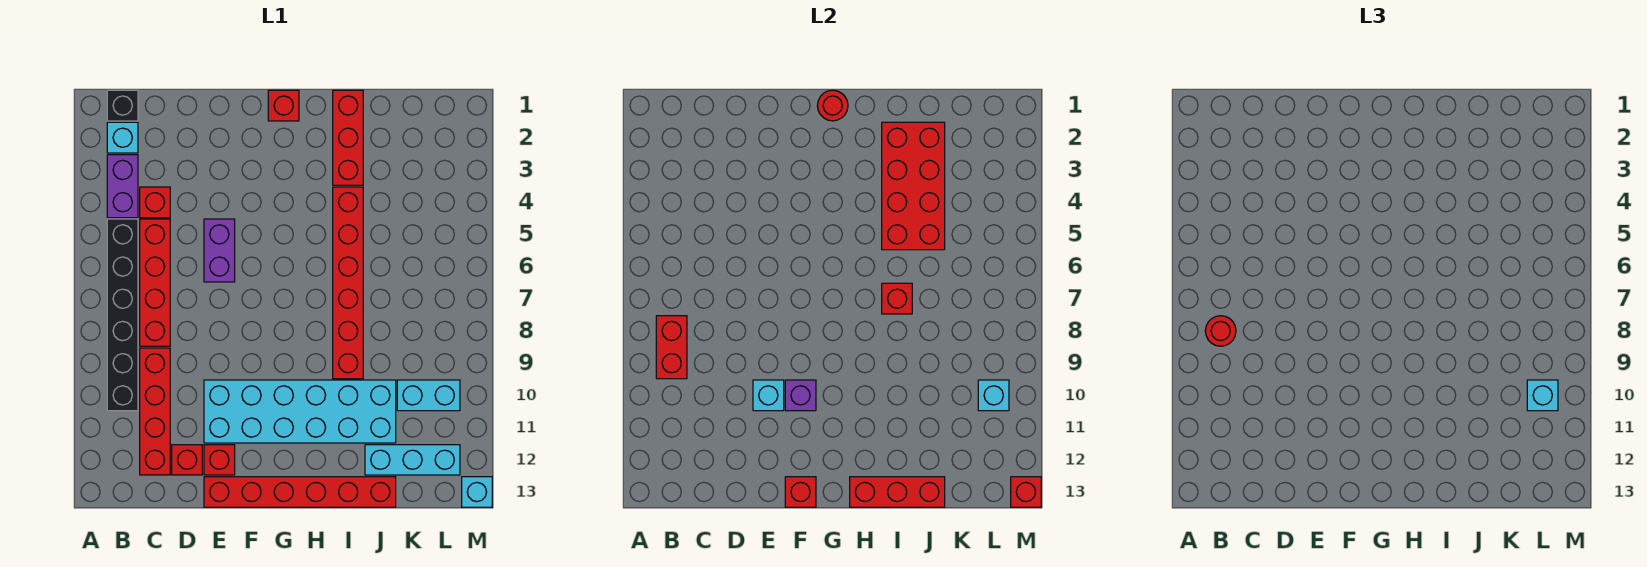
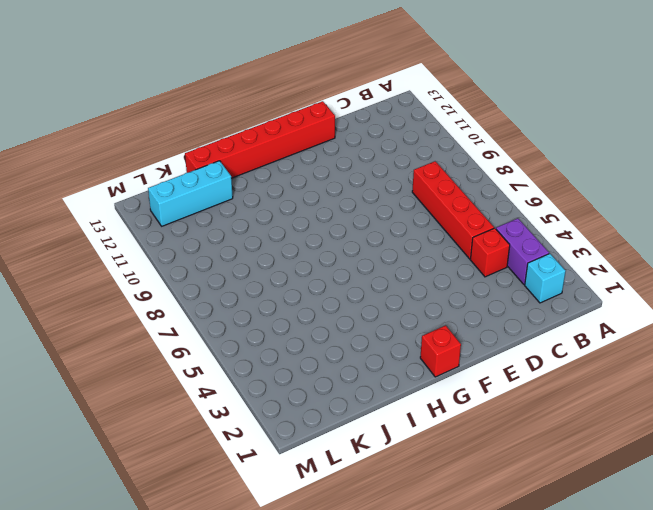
none -> black brick B1 level 1
none -> black brick B5:B10 level 1
none -> red brick C9:C12 level 1
none -> red brick D12 level 1

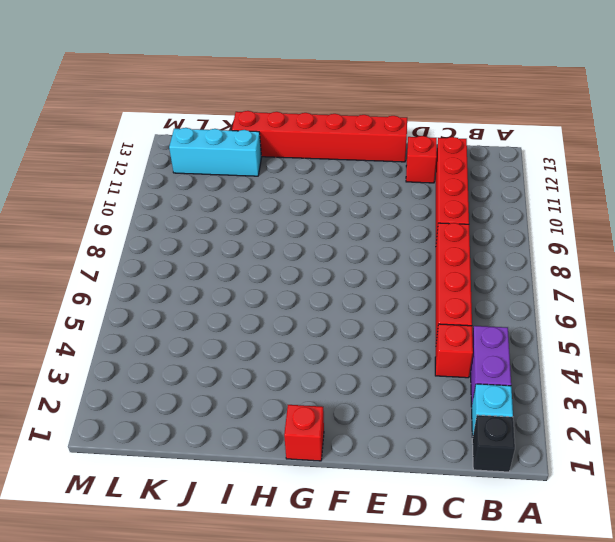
none -> black brick B5:B10 level 1
none -> purple brick E5:E6 level 1
none -> cyan brick E10:J11 level 1
none -> red brick E12 level 1

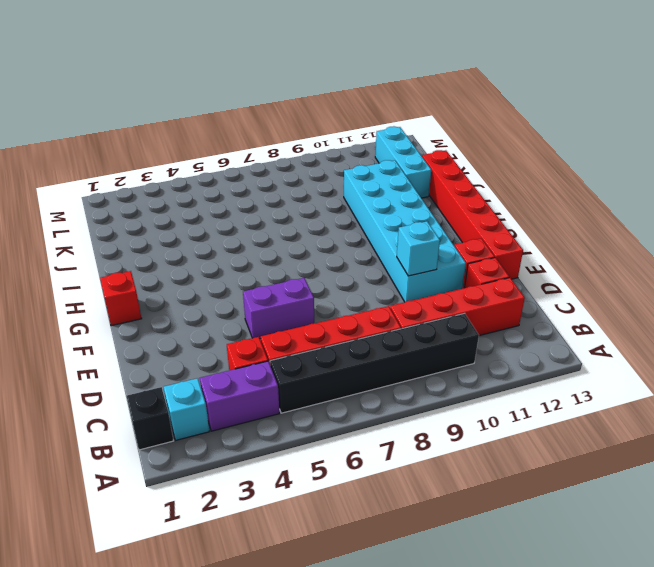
none -> red brick I1:I3 level 1
none -> red brick I4:I9 level 1
none -> cyan brick K10:L10 level 1
none -> cyan brick M13 level 1

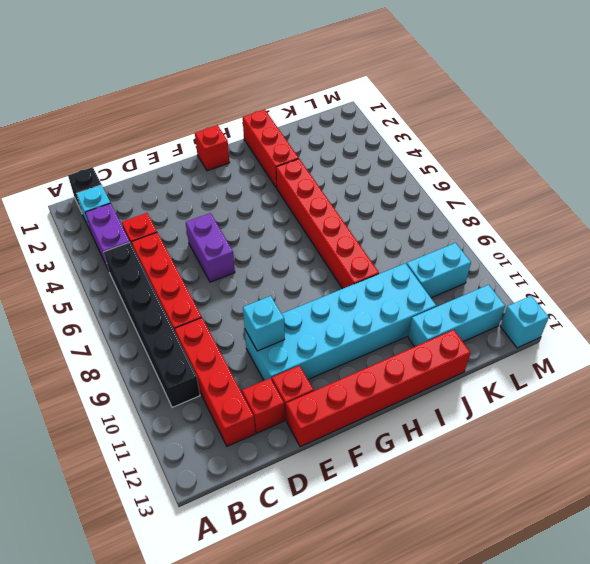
none -> red brick B8:B9 level 2
none -> purple brick F10 level 2
none -> red brick F13 level 2
none -> red round brick G1 level 2

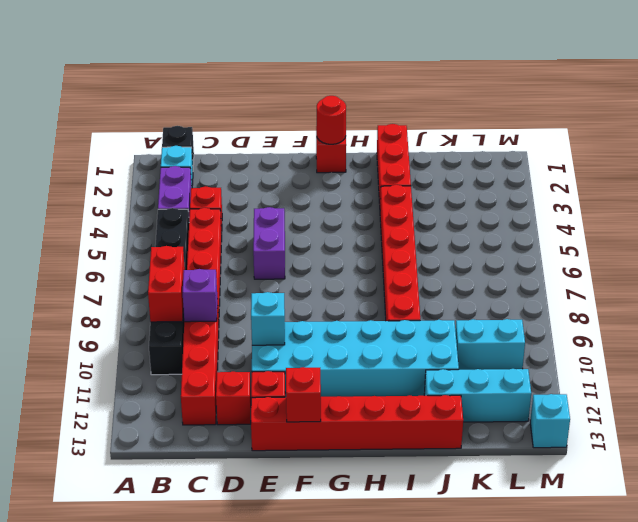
purple brick C9 level 2 -> purple brick F10 level 2
none -> red brick H13:J13 level 2
none -> red brick I2:J5 level 2
none -> red brick I7 level 2
none -> cyan brick L10 level 2

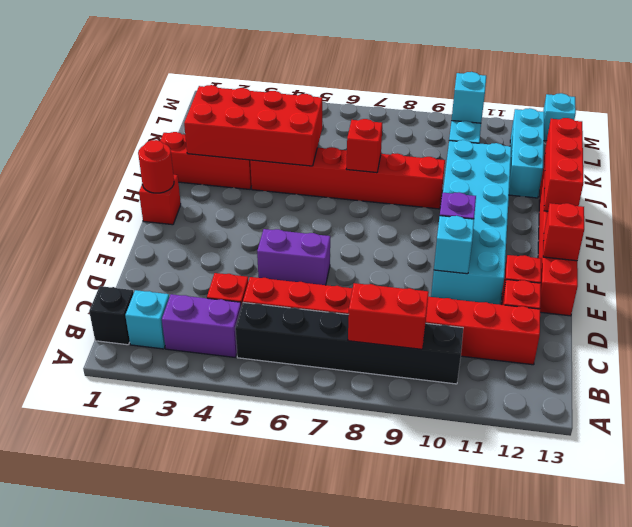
none -> red brick M13 level 2
none -> red round brick B8 level 3
none -> cyan brick L10 level 3

